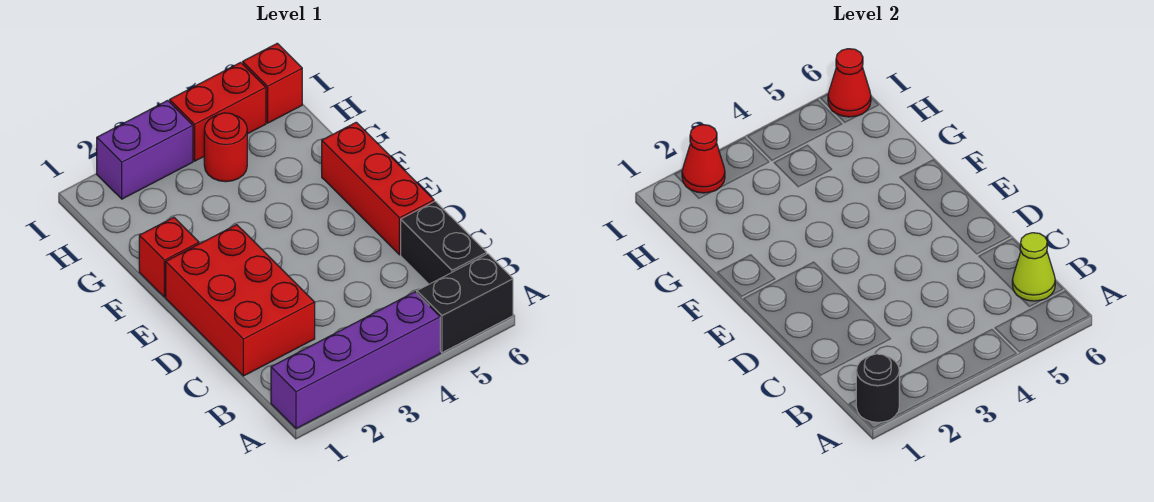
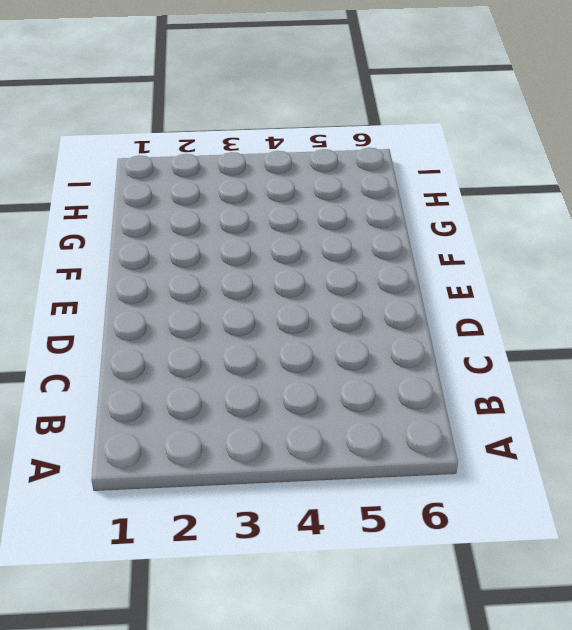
none -> purple brick A1:A4 level 1
none -> black brick A5:A6 level 1
none -> black brick B6:C6 level 1

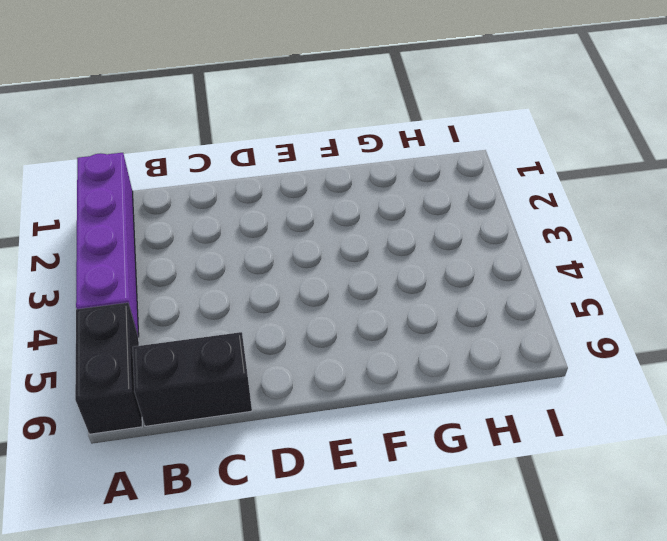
none -> red brick C1:E2 level 1
none -> red brick D6:F6 level 1
none -> red brick F1 level 1

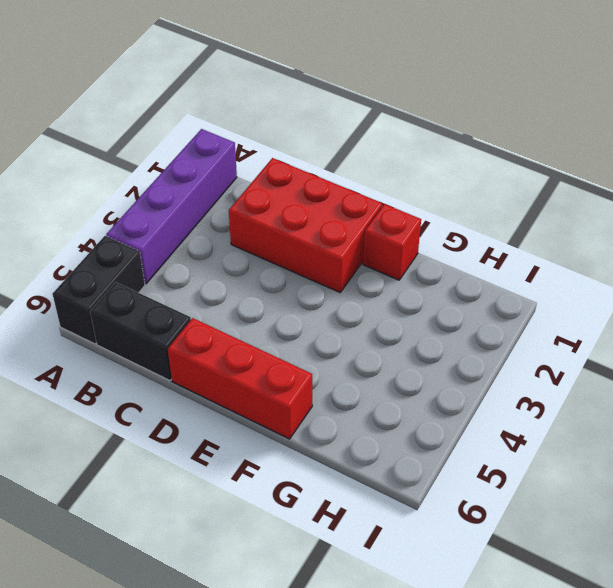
none -> red round brick H4 level 1
none -> purple brick I2:I3 level 1
none -> red brick I4:I5 level 1

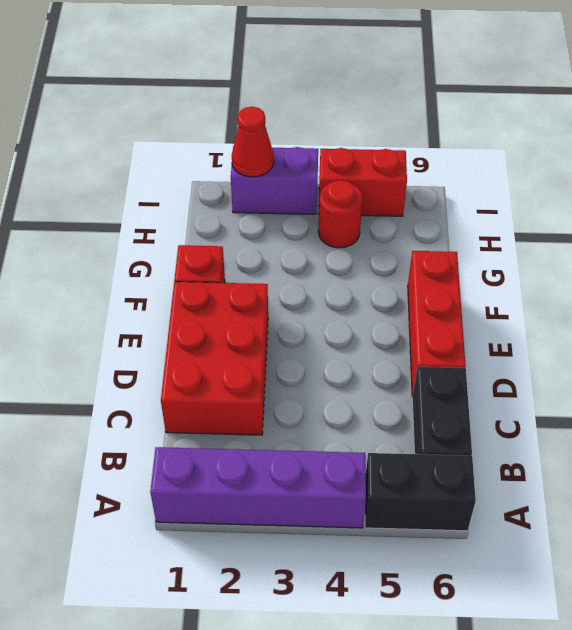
none -> red brick I6 level 1
none -> black round brick A1 level 2
none -> lime cone B6 level 2

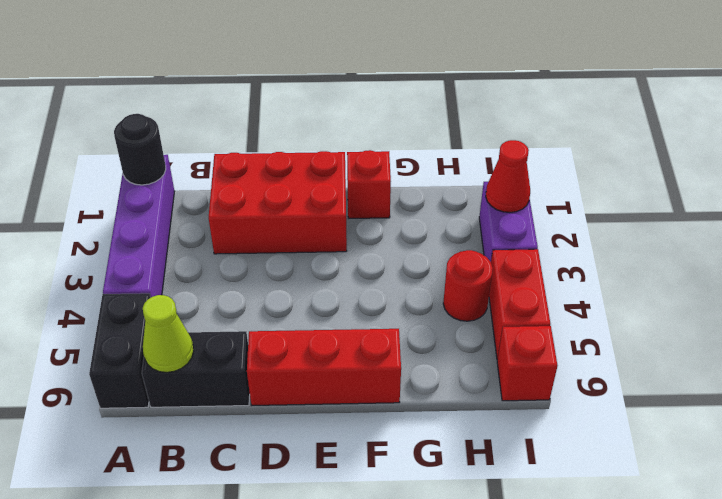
none -> red cone I6 level 2

